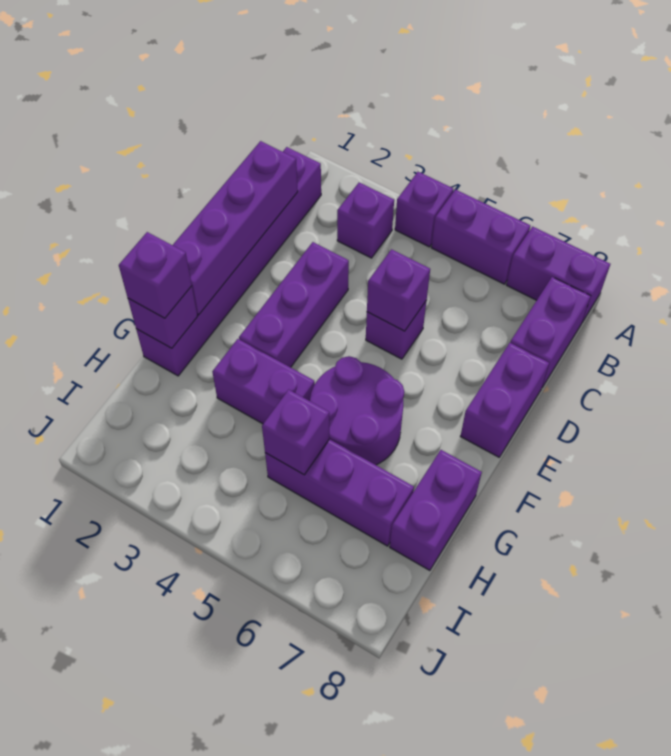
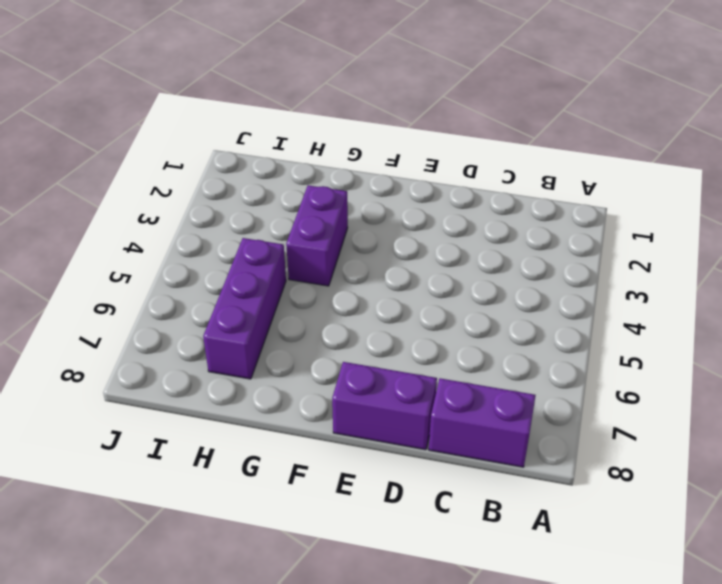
none -> purple brick A4 level 1
none -> purple brick A5:A6 level 1
none -> purple brick A7:A8 level 1

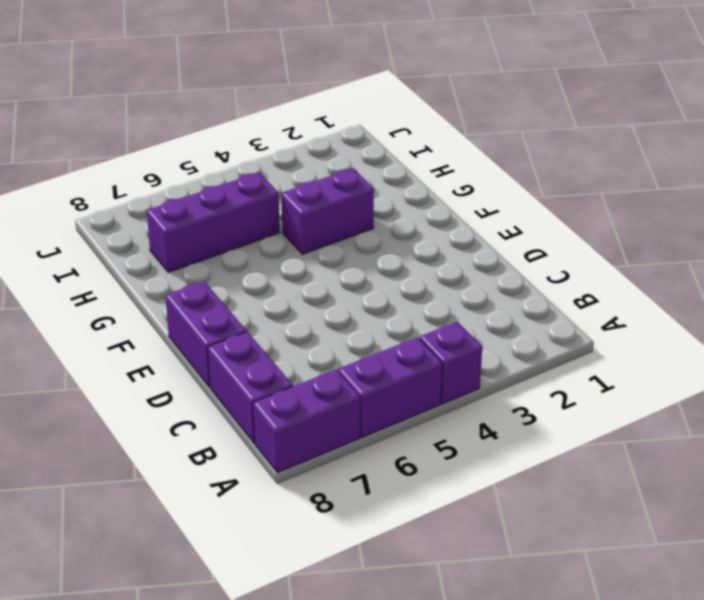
none -> purple brick B1:G1 level 1
none -> purple brick B3 level 1
none -> purple brick D3:F3 level 1

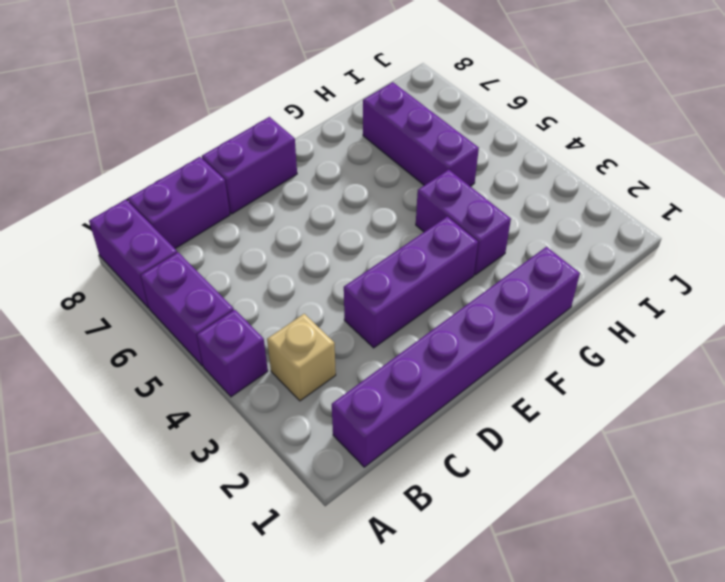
tan brick B3 level 1 -> purple brick B3 level 1
none -> purple brick D5 level 1
none -> purple round brick F5:G6 level 1
none -> purple brick G8:H8 level 1

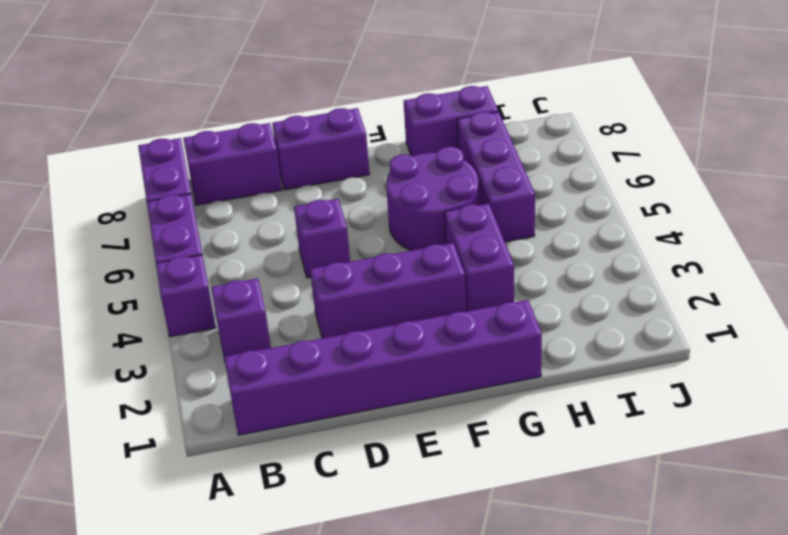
none -> purple brick C1:F1 level 2
none -> purple brick D5 level 2
none -> purple brick G1 level 2

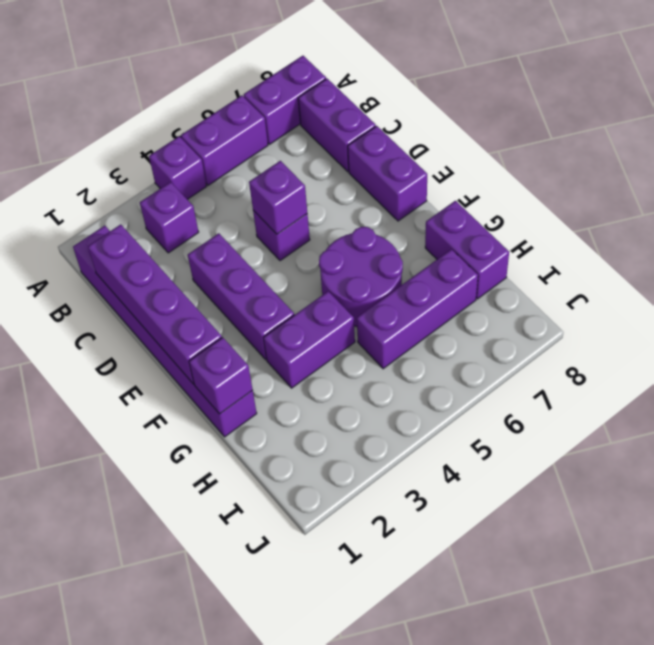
none -> purple brick H5 level 2
none -> purple brick G1 level 3

